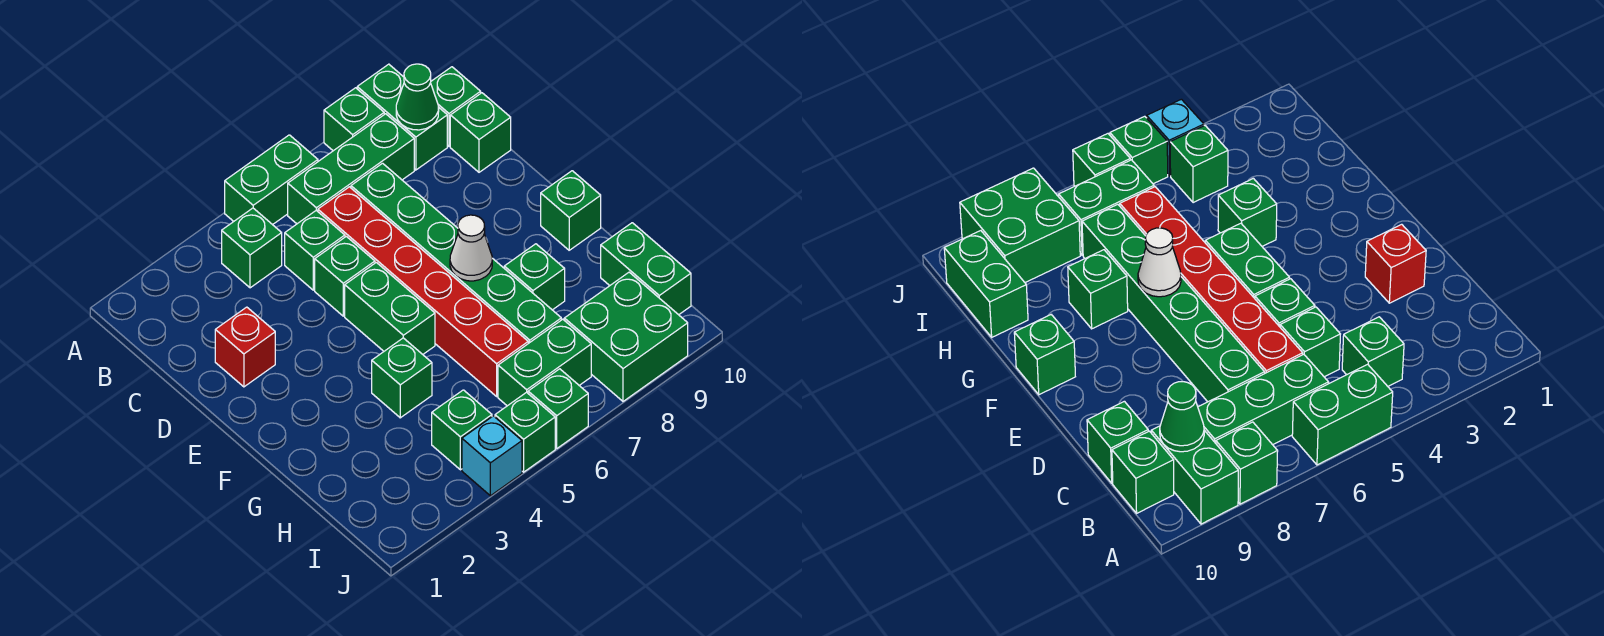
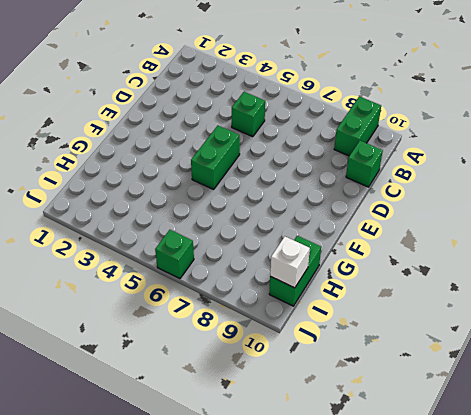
white brick I10 level 2 -> none
none -> green brick A5:A6 level 1
none -> green brick A8 level 1
none -> green brick B4 level 1

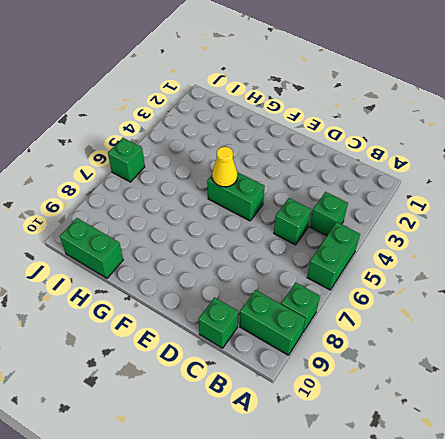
yellow cone F5 level 2 -> none
none -> green brick B6:B8 level 1
none -> green brick B10 level 1
none -> red brick C6:H6 level 1

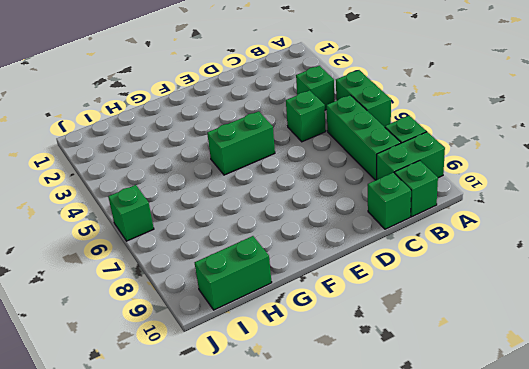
none -> red brick C6:H6 level 1
none -> green brick C7:H7 level 1
none -> red brick D2 level 1

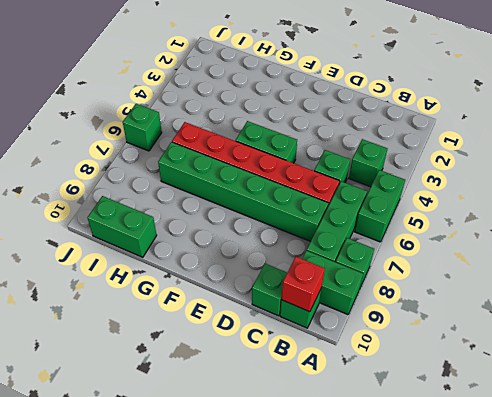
red brick B10 level 2 -> red brick D2 level 1
none -> green brick D5 level 1
none -> green brick F10 level 1
none -> green brick G4 level 1

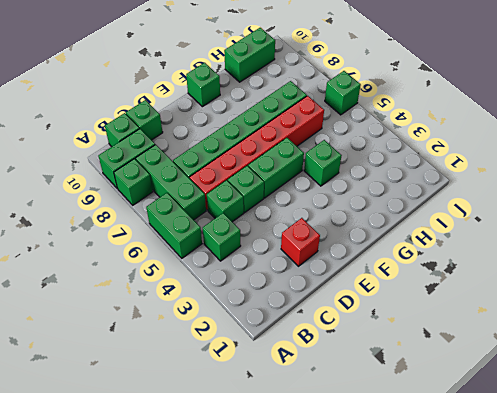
none -> green brick G8 level 1
none -> green brick I4 level 1
none -> green brick I6:I7 level 1

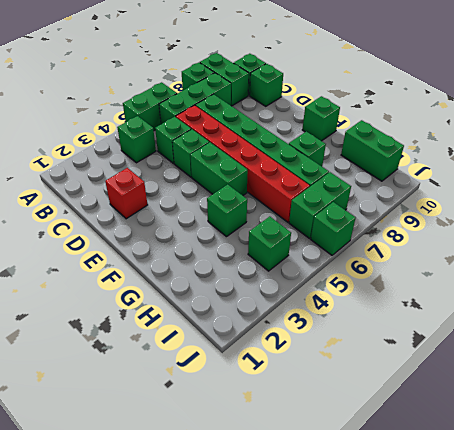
none -> green brick I8:J9 level 1
none -> cyan brick J4 level 1
none -> green brick J5 level 1

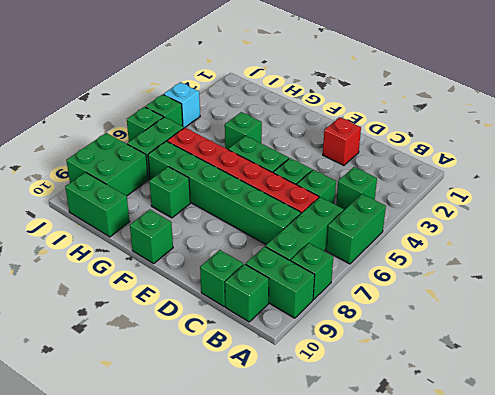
none -> green brick I4 level 1
none -> green cone B9 level 2
none -> white cone F7 level 2

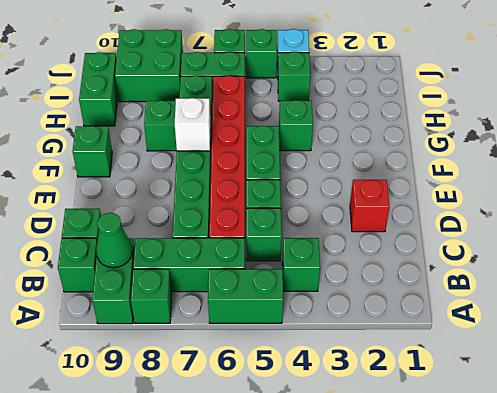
white brick F7 level 2 -> white cone F7 level 2

